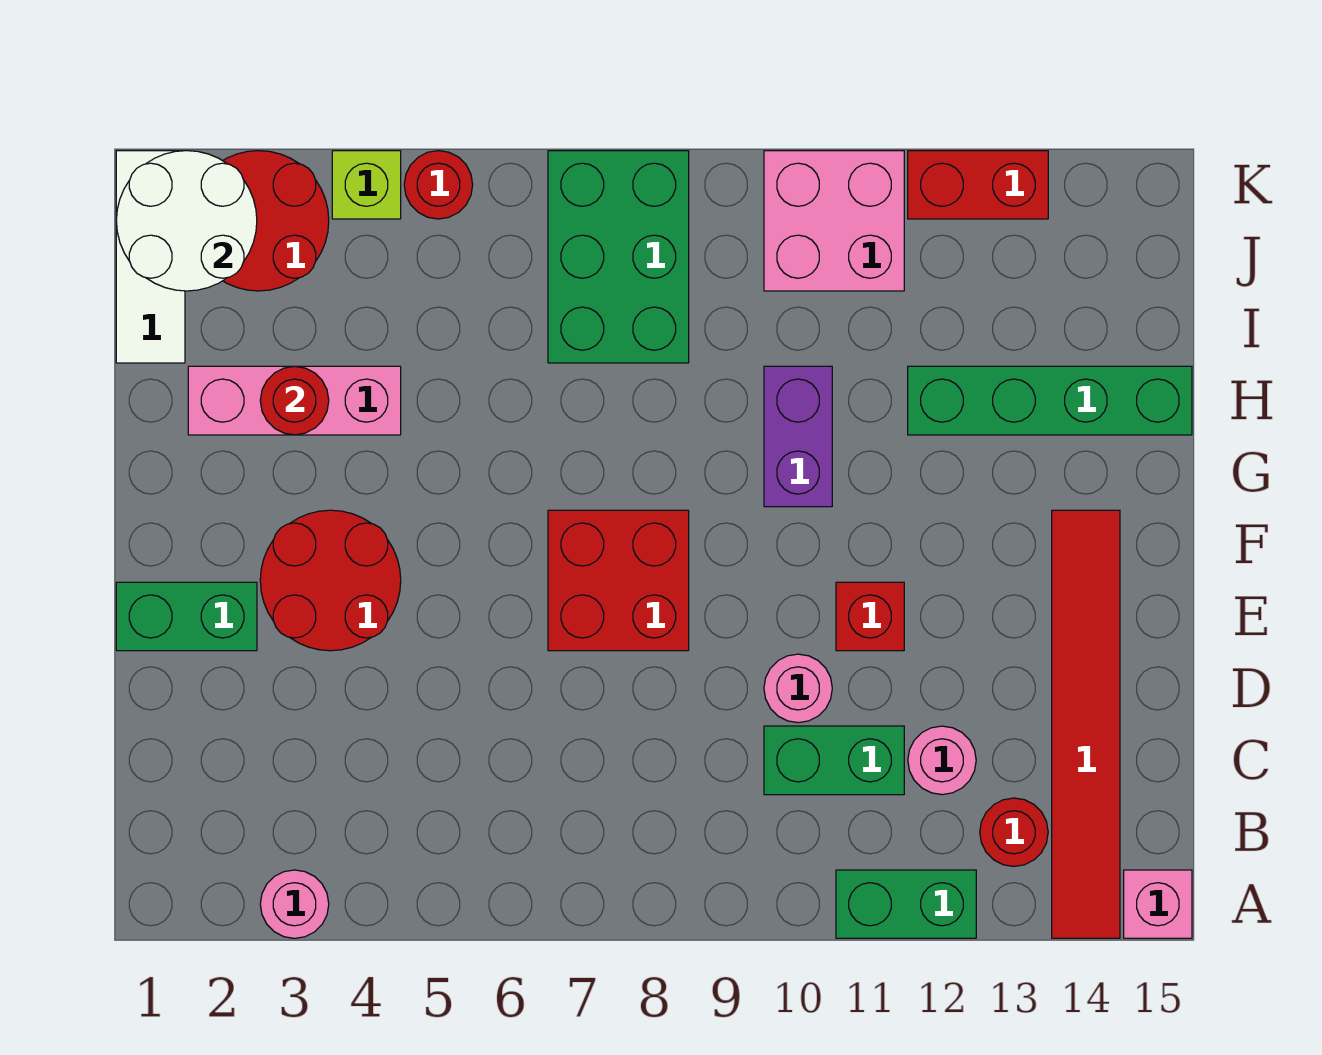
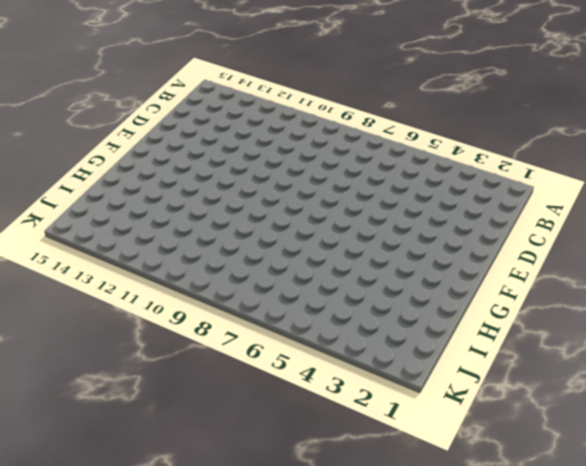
none -> pink round brick A3 level 1
none -> green brick A11:A12 level 1
none -> red tile A14:F14 level 1

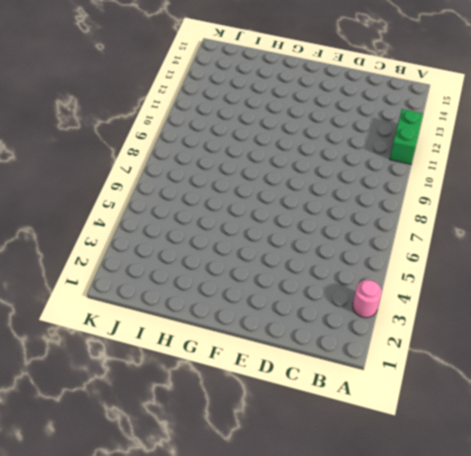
none -> red tile A14:F14 level 1
none -> pink brick A15 level 1
none -> red round brick B13 level 1

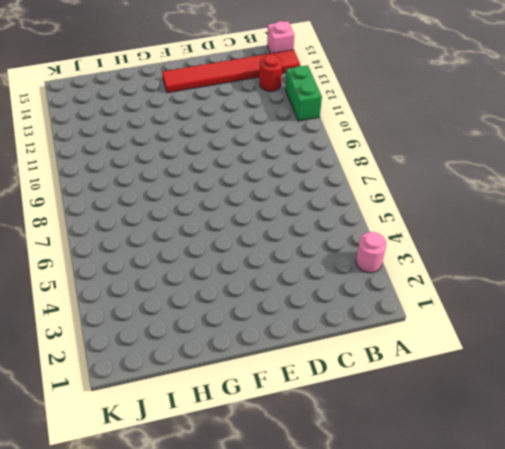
none -> green brick C10:C11 level 1
none -> pink round brick C12 level 1
none -> pink round brick D10 level 1

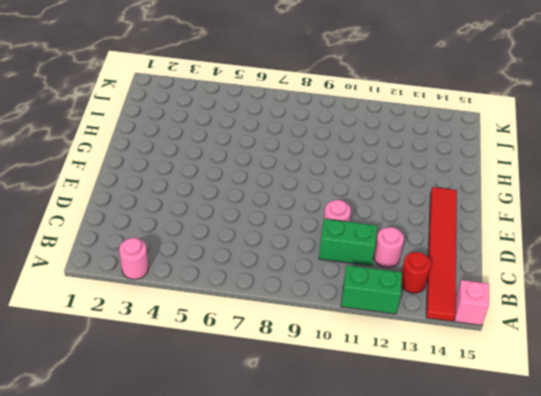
none -> green brick E1:E2 level 1
none -> red round brick E3:F4 level 1
none -> red brick E7:F8 level 1

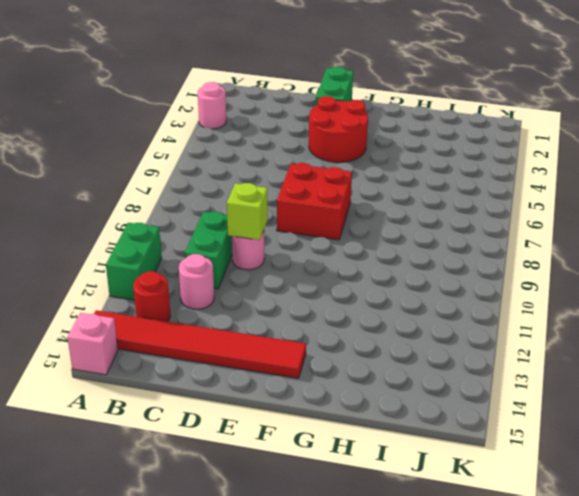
lime brick D10 level 2 -> lime brick K4 level 1
none -> red brick E11 level 1
none -> purple brick G10:H10 level 1
none -> pink brick H2:H4 level 1

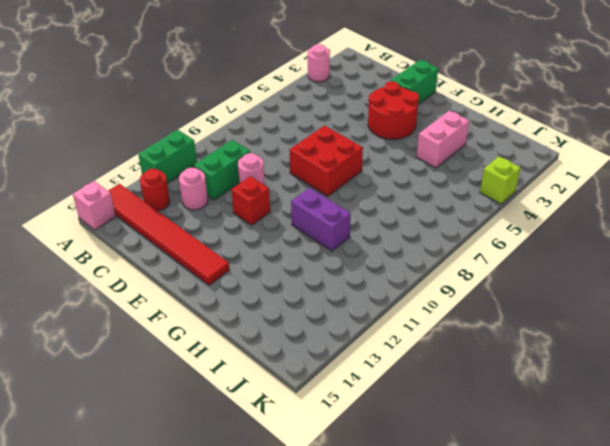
pink brick H3:H4 level 1 -> pink brick H2:H4 level 1
none -> green brick H12:H15 level 1
none -> white tile I1:K1 level 1
none -> green brick I7:K8 level 1

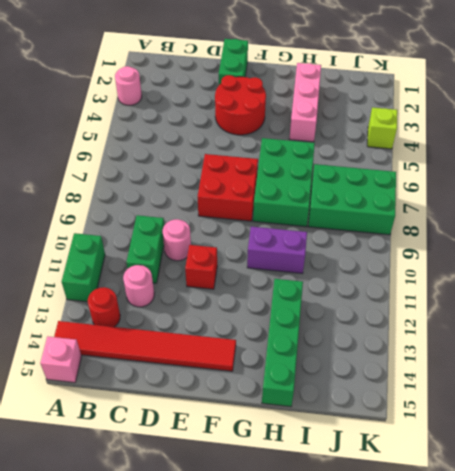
green brick G6:H8 level 1 -> none
none -> white tile I1:K1 level 1
none -> red round brick J2:K3 level 1
none -> pink brick J10:K11 level 1

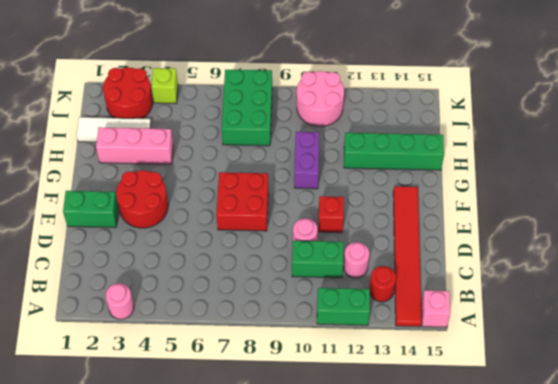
white tile I1:I3 level 1 -> white tile I1:K1 level 1
pink round brick J10:K11 level 1 -> pink brick J10:K11 level 1
none -> red round brick K5 level 1
none -> red brick K12:K13 level 1
none -> red round brick H3 level 2

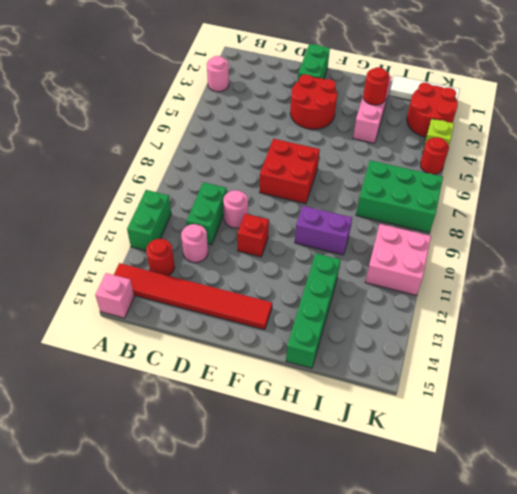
none -> red brick K12:K13 level 1
none -> white round brick J1:K2 level 2

